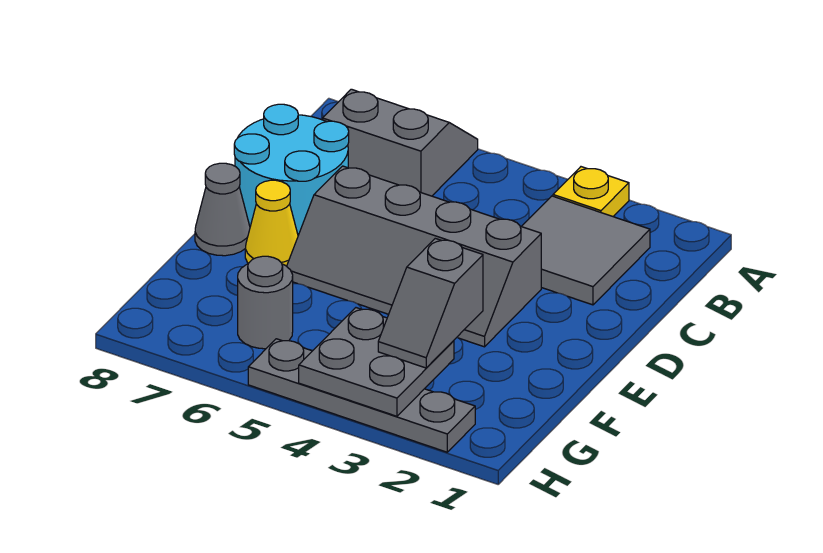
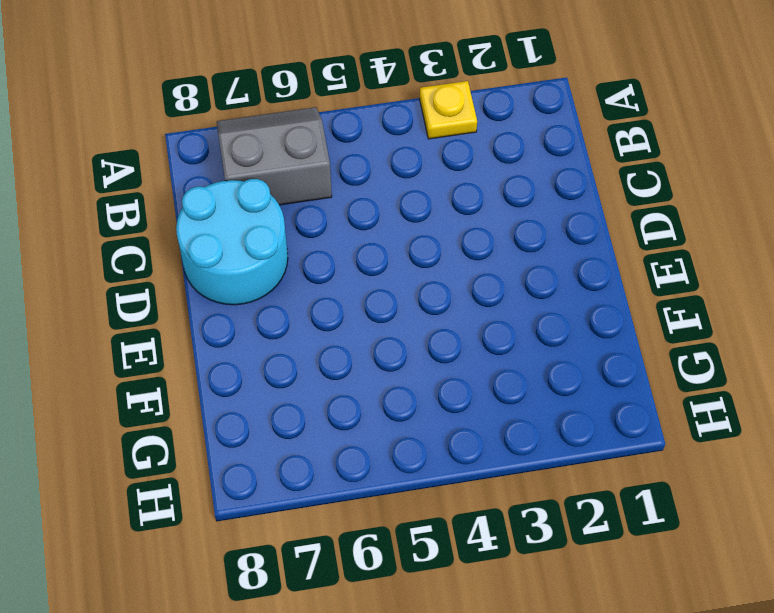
none -> grey tile B2:C3 level 1
none -> grey slope D3:E6 level 1 top D

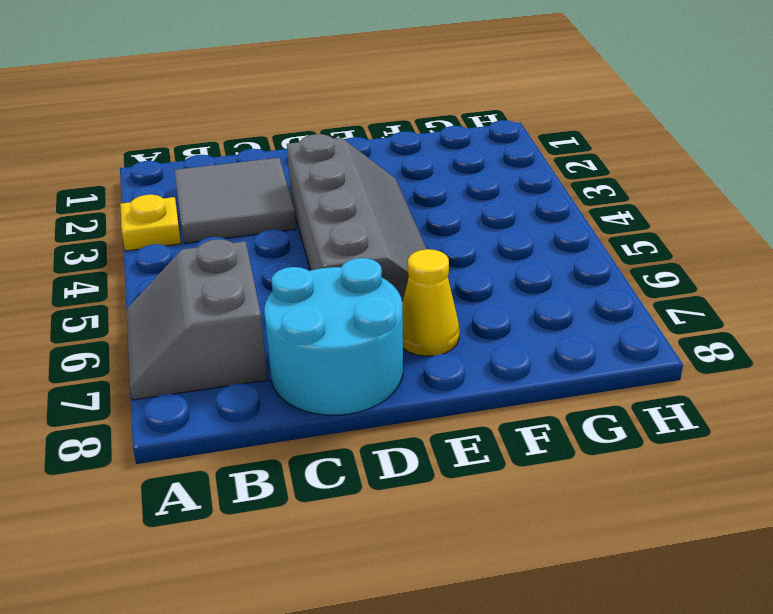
none -> grey cone E8 level 1
none -> grey round brick G6 level 1

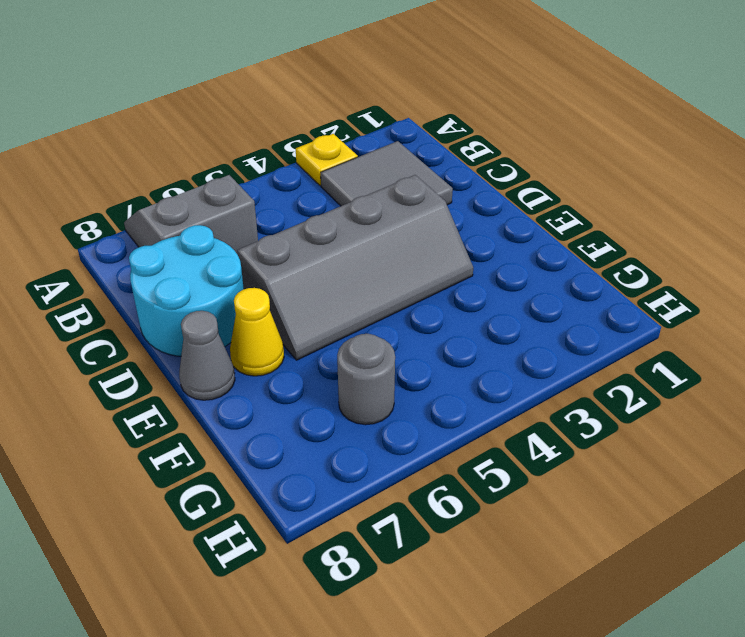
none -> grey plate H2:H5 level 1
none -> grey plate G3:H4 level 2

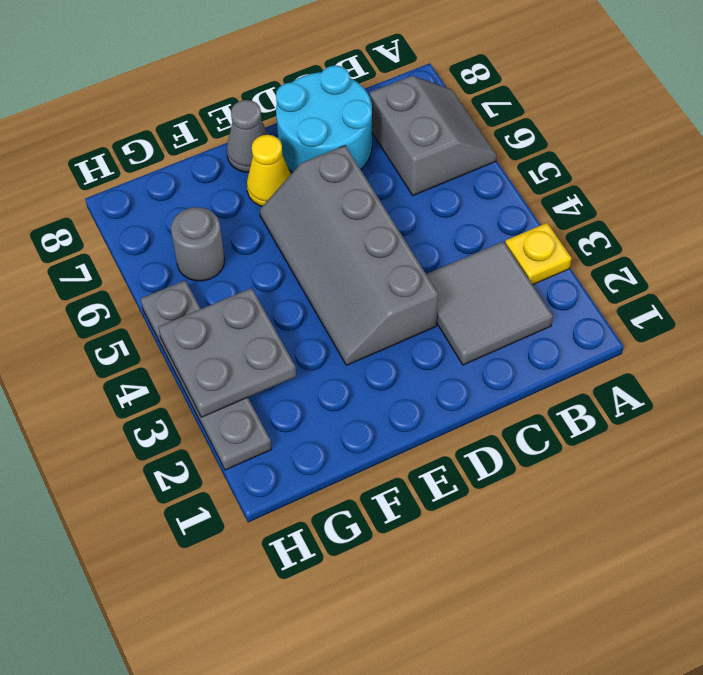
none -> grey slope F3:G3 level 3 top F

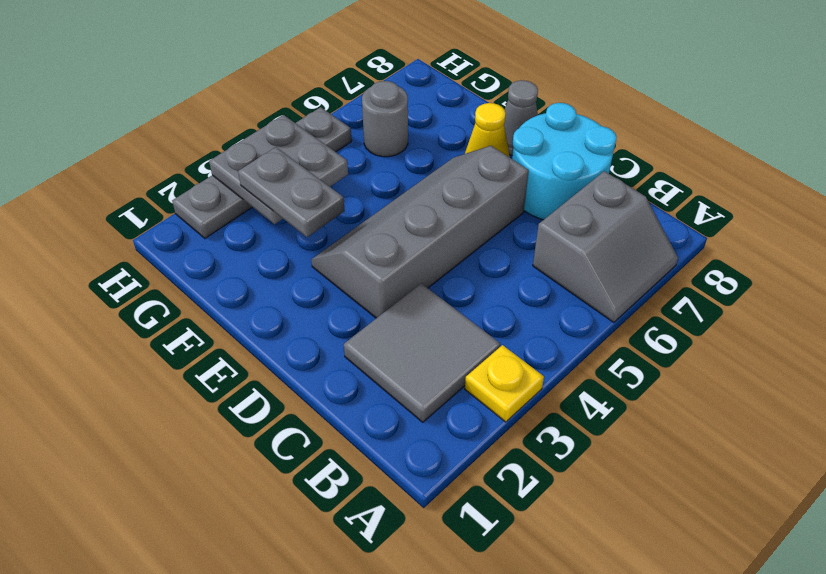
grey plate F3:G3 level 3 -> grey slope F3:G3 level 3 top F

